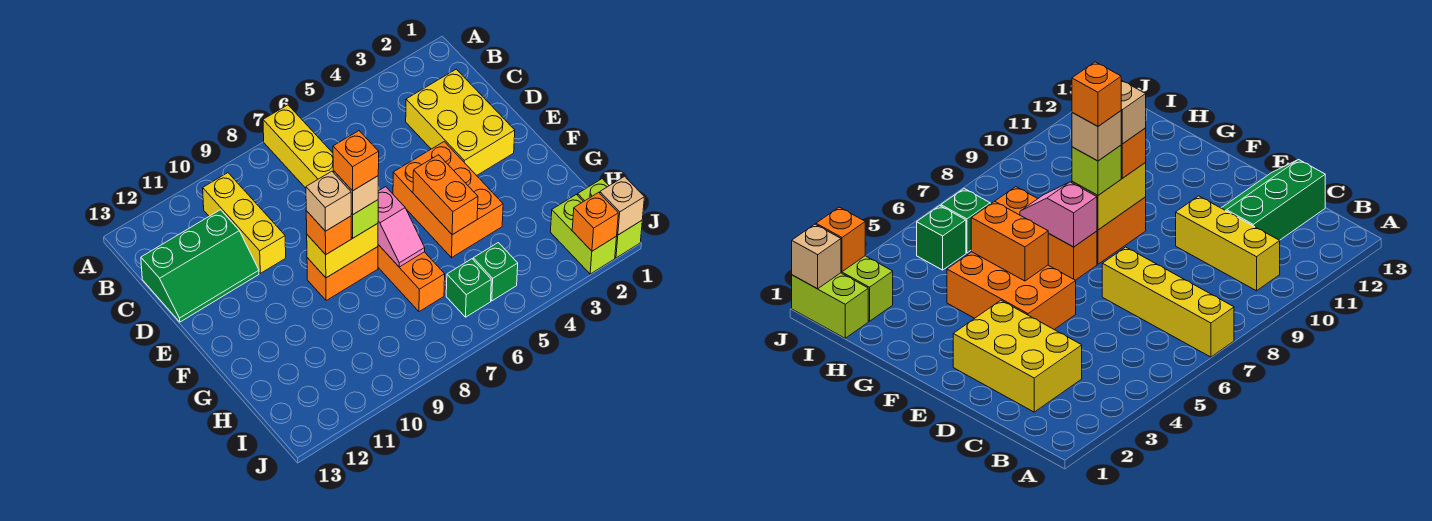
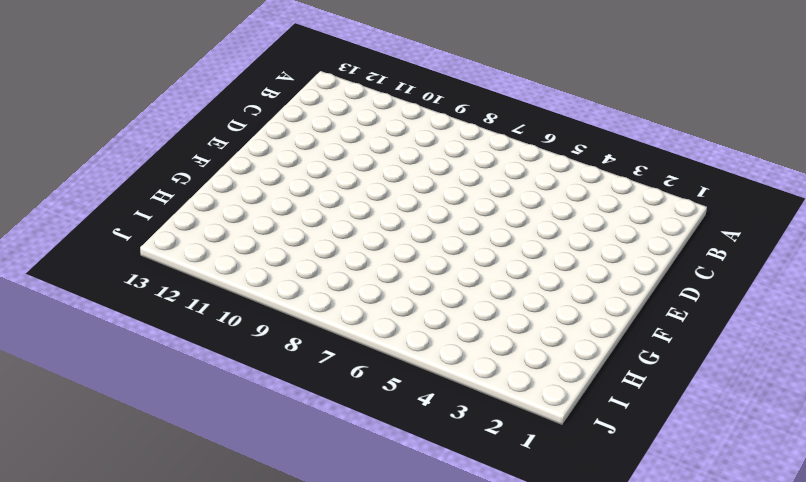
none -> yellow brick A7:D7 level 1
none -> yellow brick B10:D10 level 1
none -> yellow brick C2:E3 level 1

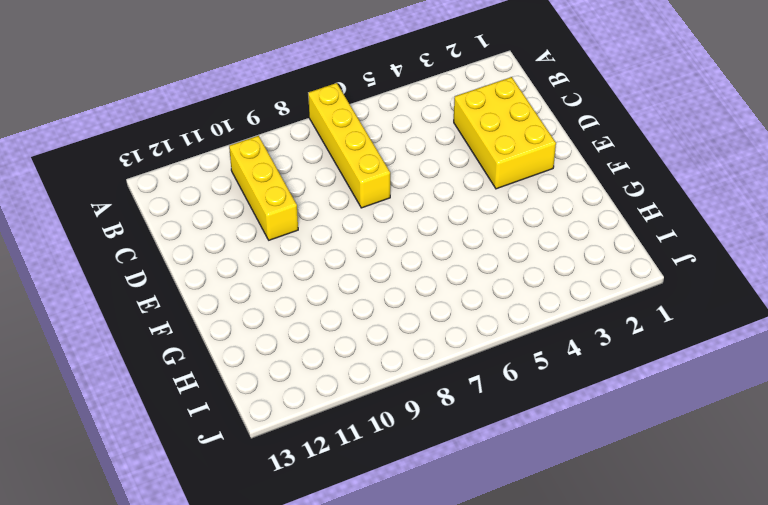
none -> green slope C11:D13 level 1 top C
none -> orange brick E4:G5 level 1
none -> orange brick F7:H7 level 1

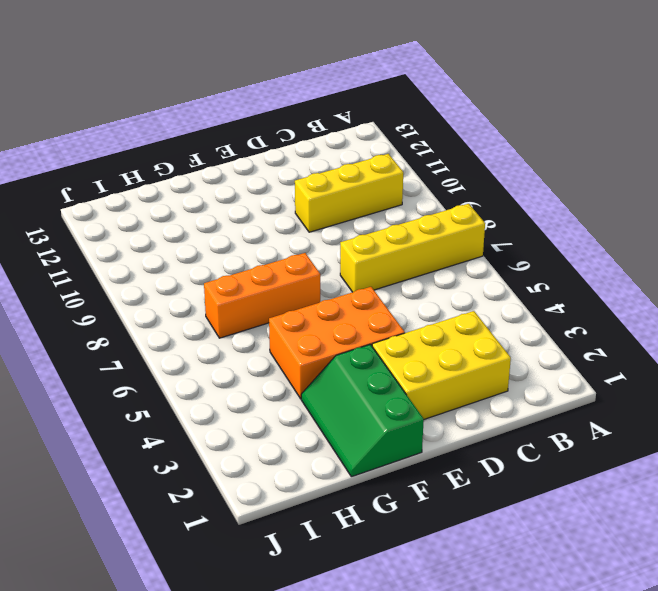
green slope F1:G3 level 1 top F -> green slope C11:D13 level 1 top C
none -> orange brick F8:F9 level 1
none -> lime brick I1:J1 level 1
none -> lime brick I2:J2 level 1

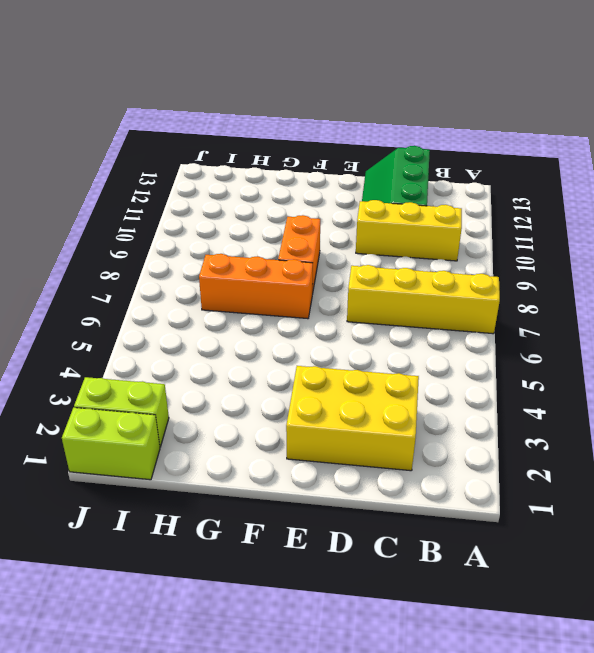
none -> orange brick E4:G5 level 1
none -> green brick I5 level 1
none -> green brick I6 level 1

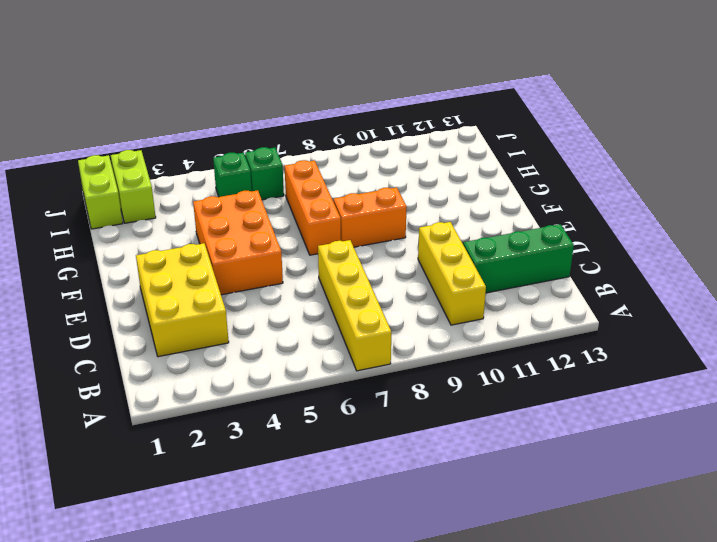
none -> orange brick F5:G5 level 2
none -> pink slope F7:G7 level 2 top F
none -> yellow brick F8:F9 level 2

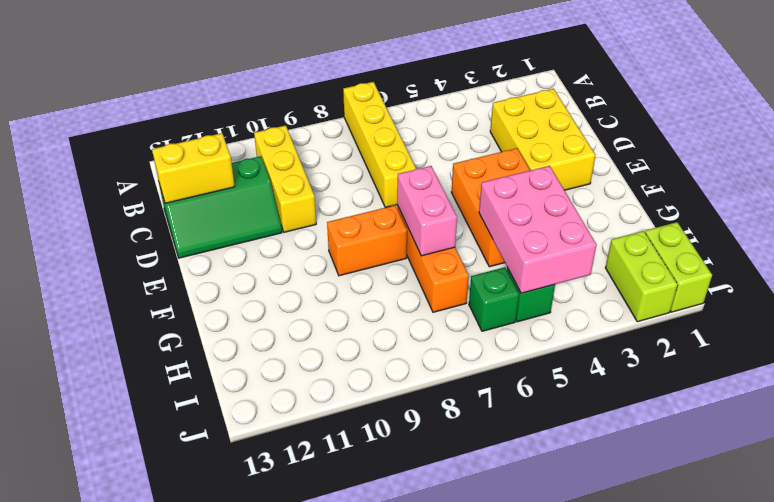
yellow brick C12:C13 level 2 -> yellow brick F8:F9 level 2
pink brick F7:G7 level 2 -> pink slope F7:G7 level 2 top F
pink brick G4:I5 level 2 -> orange brick F5:G5 level 2
none -> tan brick J1 level 2
none -> orange brick J2 level 2
none -> lime brick F8 level 3

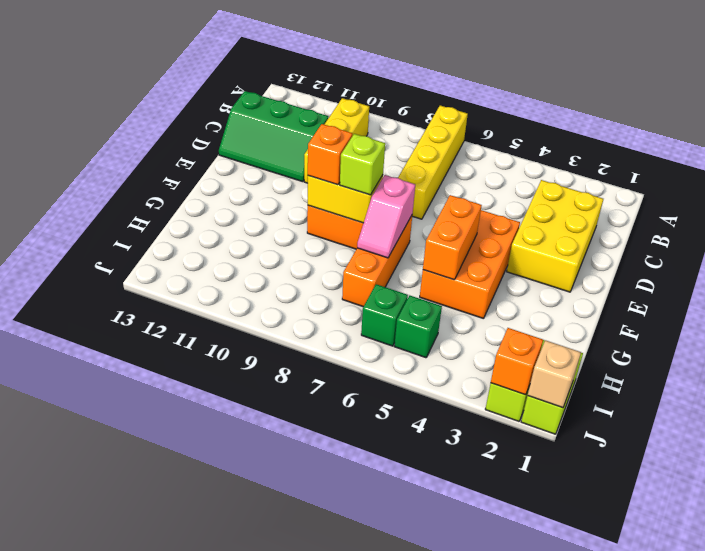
none -> tan brick F8 level 4
none -> tan brick F9 level 4
none -> orange brick F8 level 5

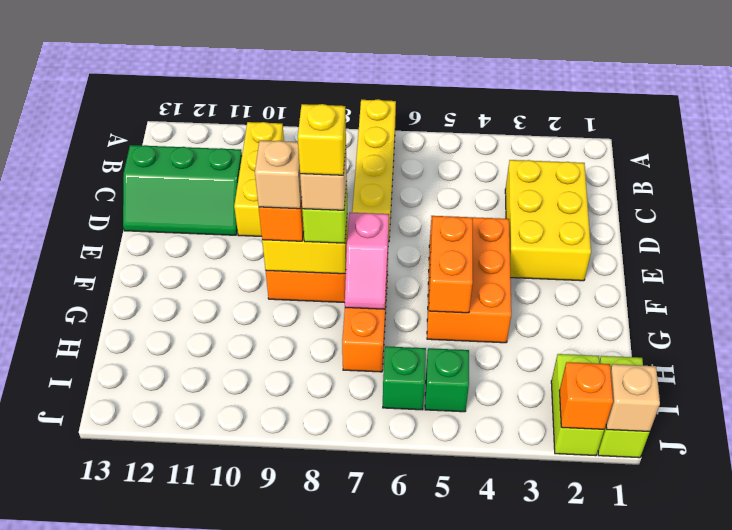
yellow brick F8 level 5 -> orange brick F8 level 5

